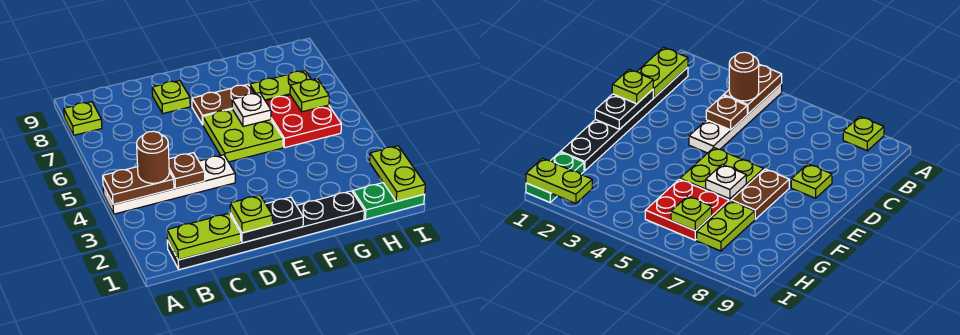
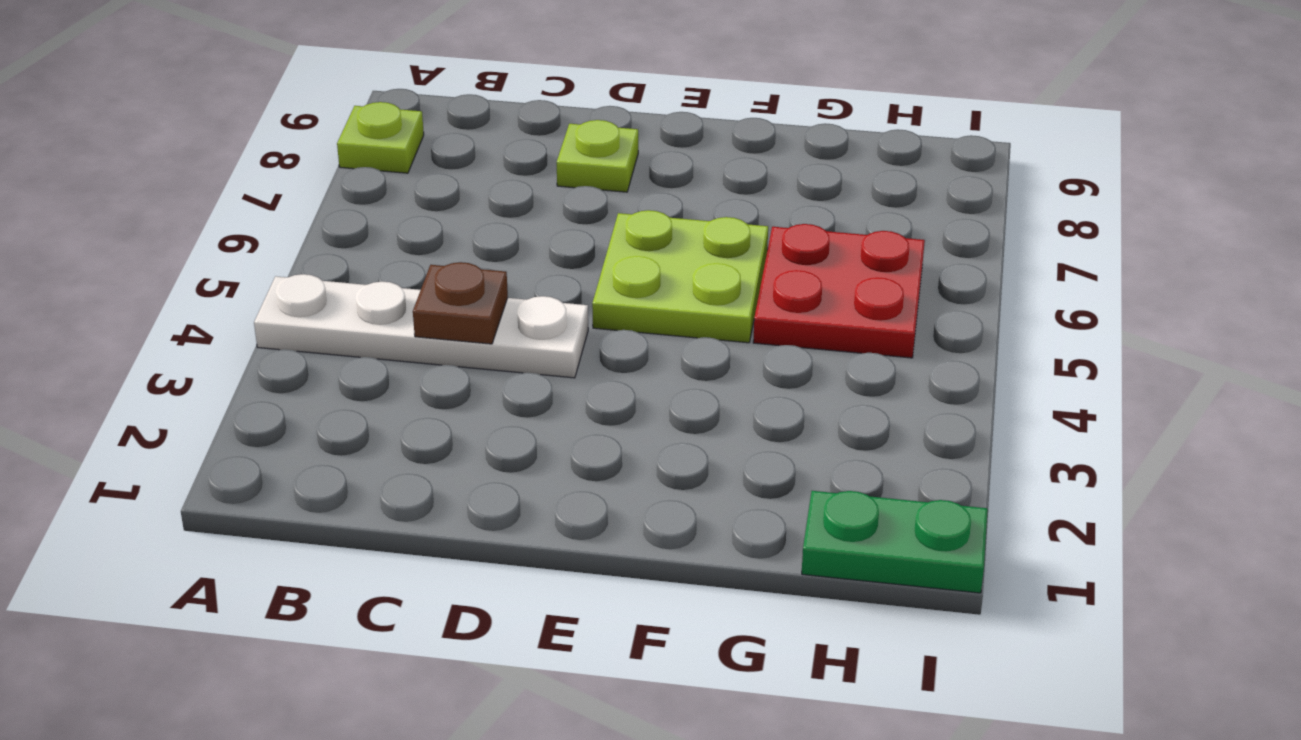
none -> black plate B1:G1 level 1
none -> brown plate E7:F7 level 1
none -> lime plate G7:H7 level 1

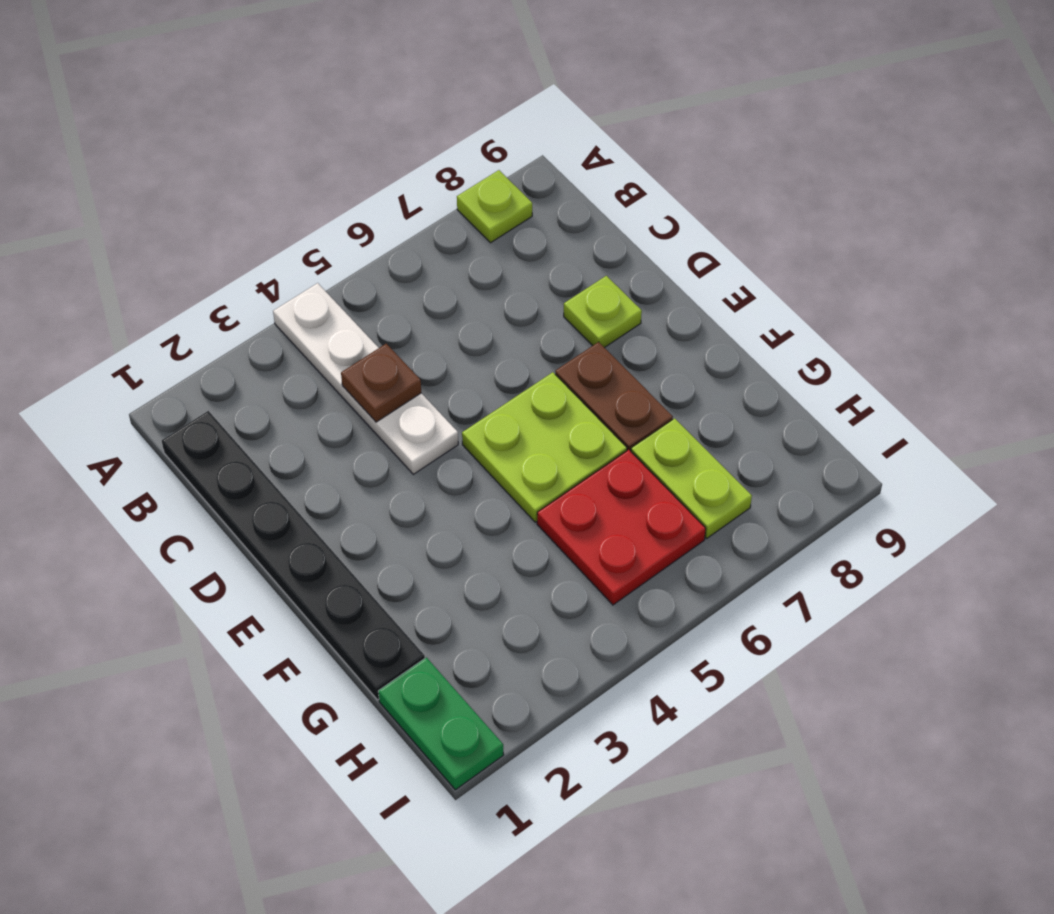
none -> brown plate A4:B4 level 2
none -> lime plate B1:C1 level 2
none -> black plate D1:E1 level 2

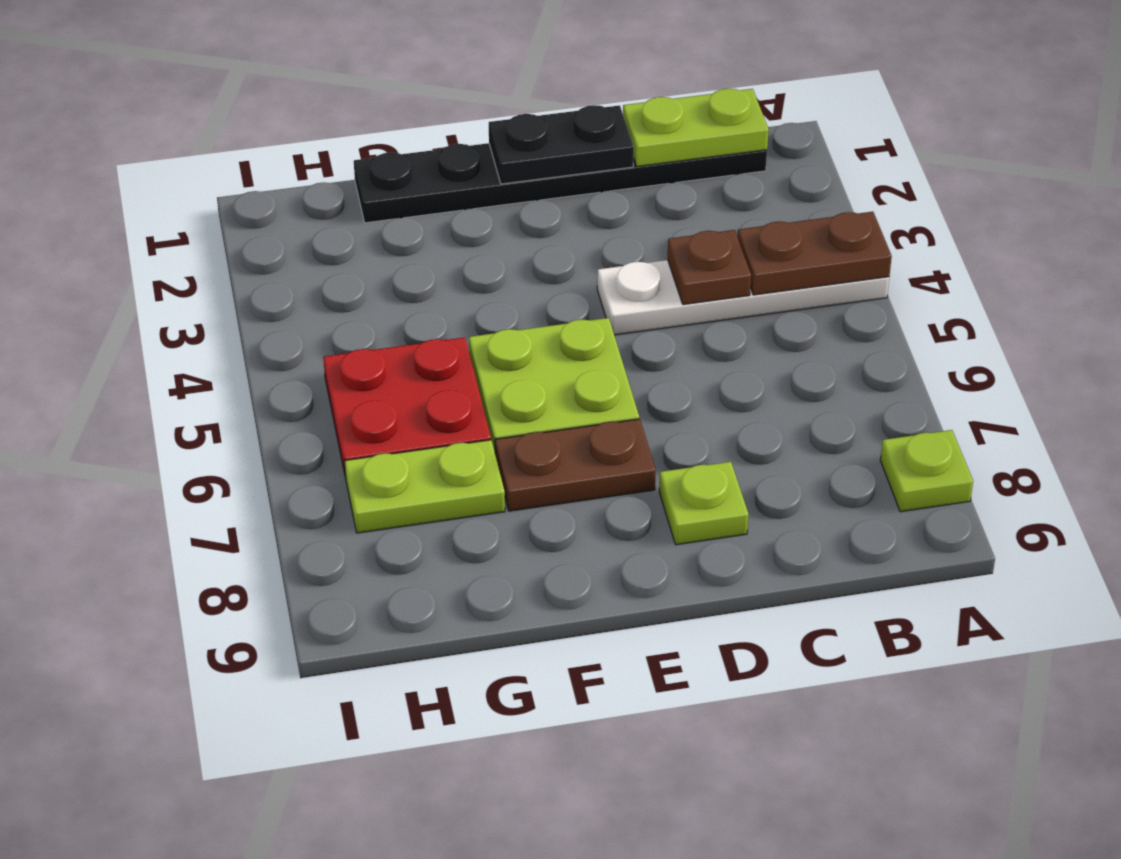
none -> green plate H1:I1 level 1
none -> white plate F6 level 2
none -> lime plate H6 level 2

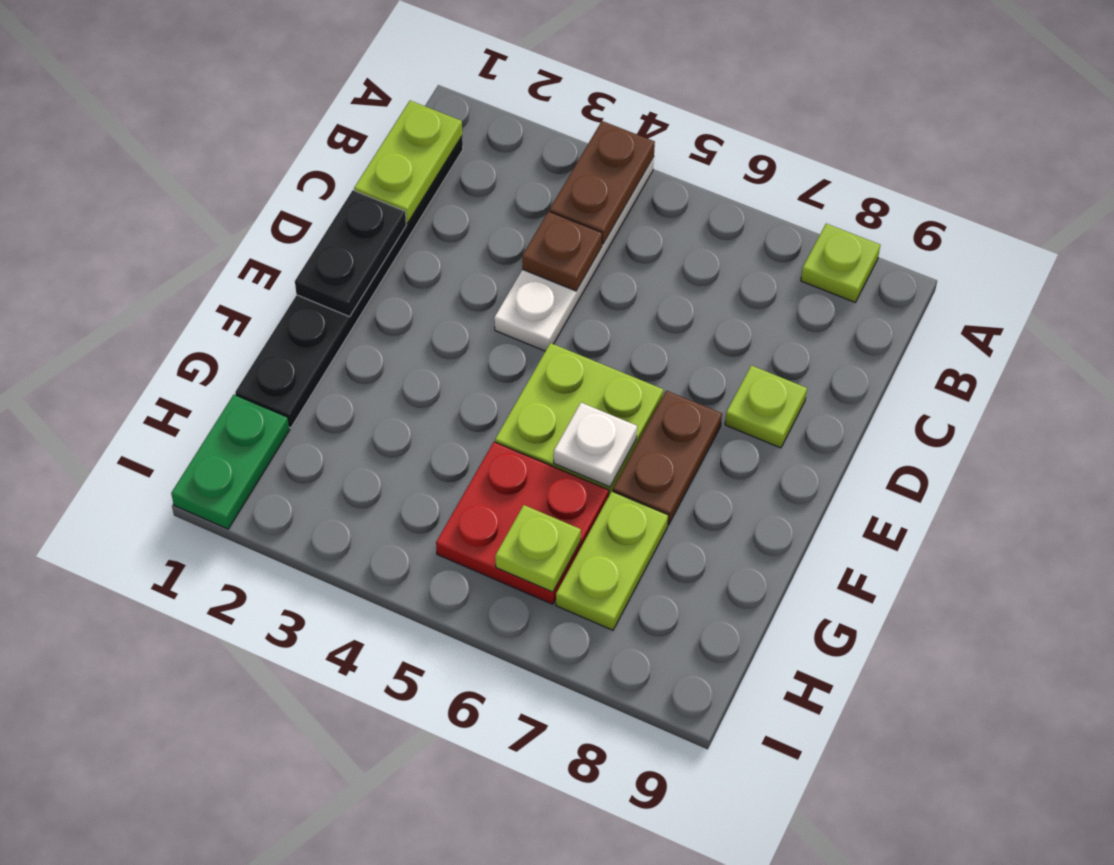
none -> lime plate I1:I2 level 2
none -> brown round brick B4 level 3
none -> lime plate D1 level 3

